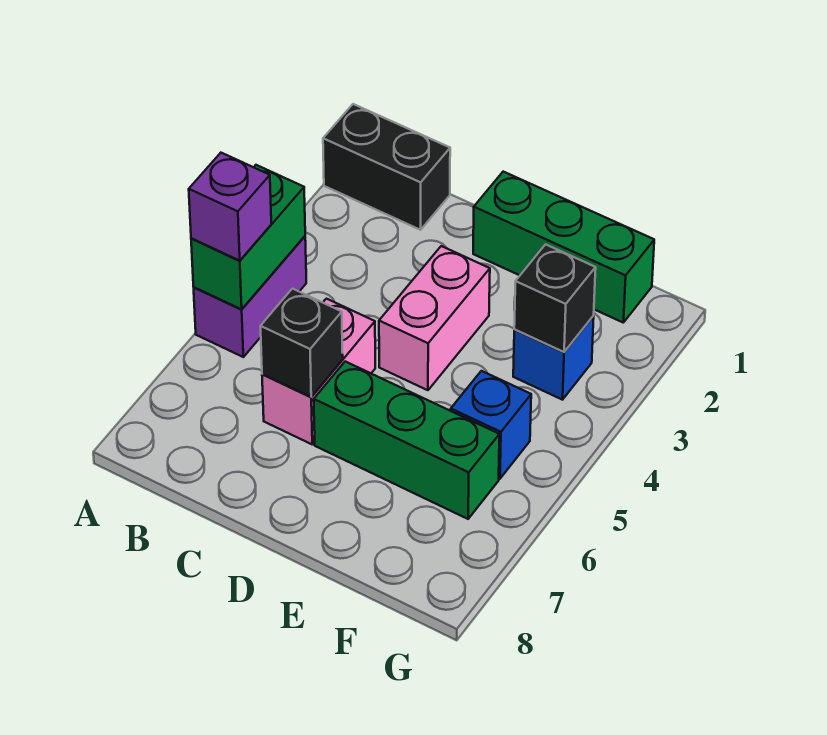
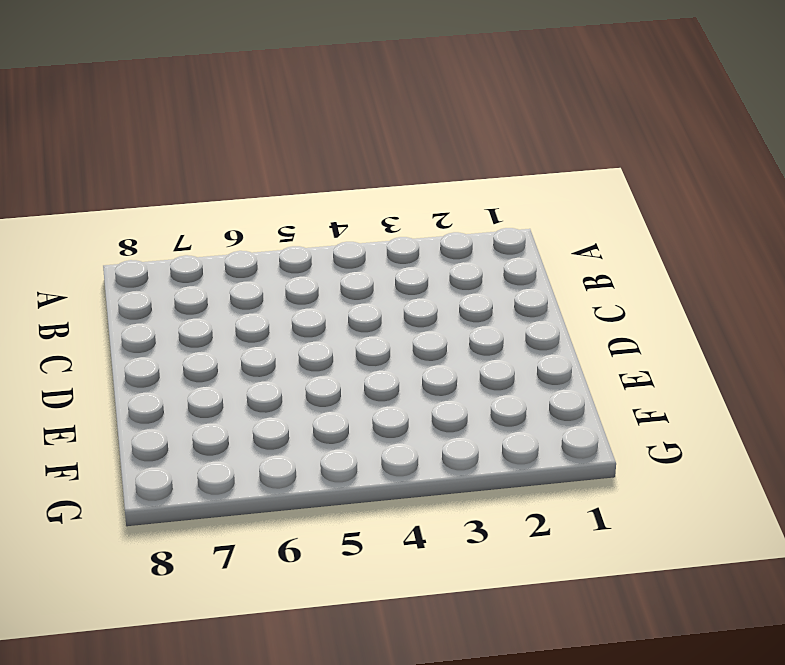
none -> black brick A1:B1 level 1
none -> purple brick A4:A5 level 1
none -> pink brick C5:C6 level 1

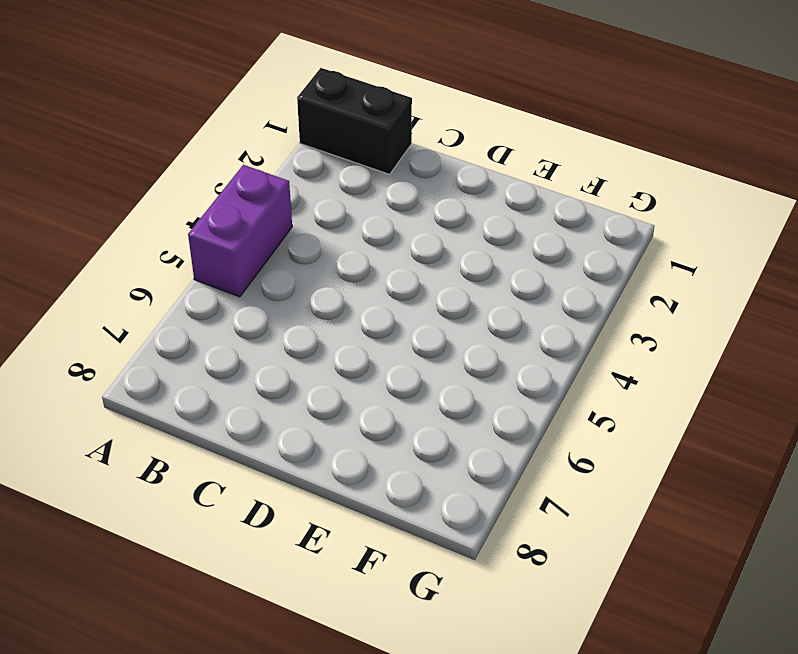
none -> pink brick C5:C6 level 1
none -> green brick D1:F1 level 1
none -> pink brick D3:D4 level 1

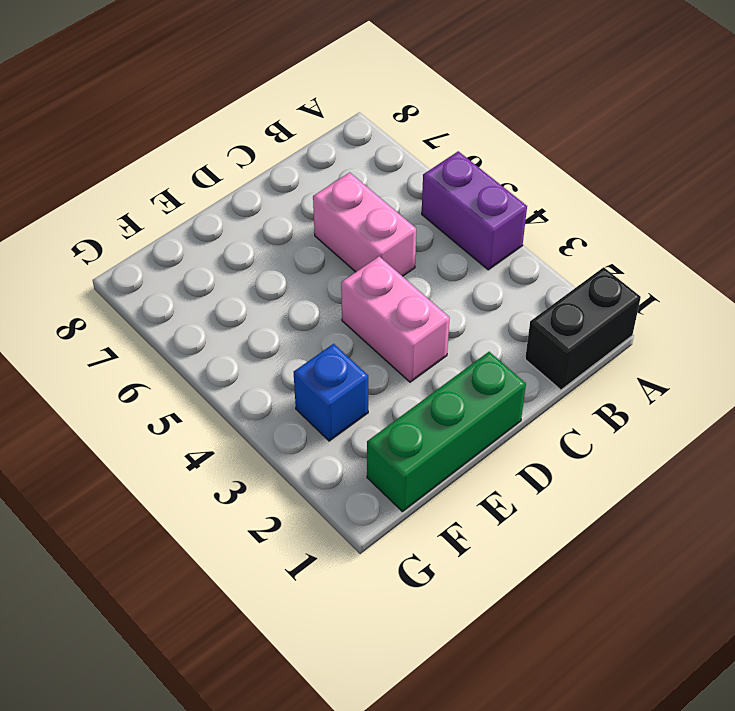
none -> green brick D6:F6 level 1
none -> blue brick F5 level 1
none -> green brick A4:A5 level 2

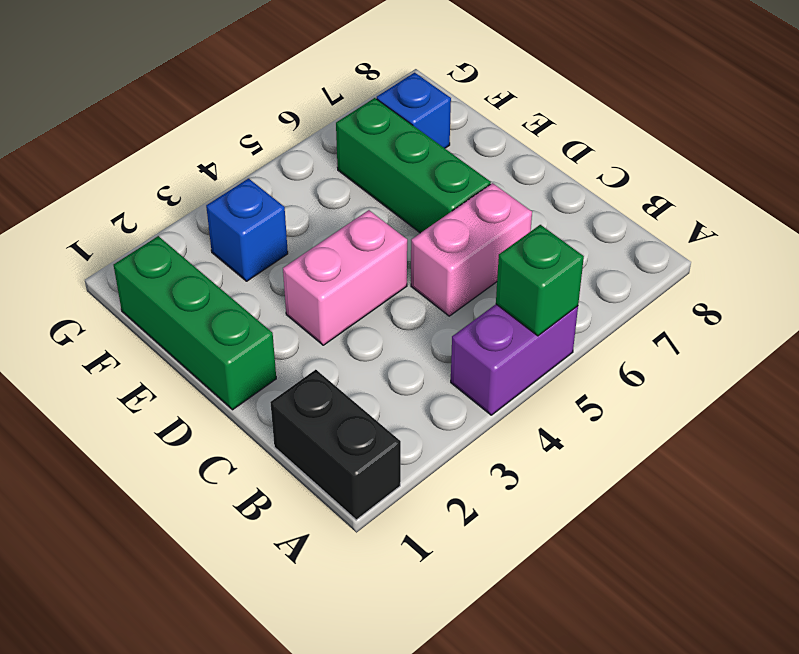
green brick A5 level 2 -> green brick A4:A5 level 2
blue brick F7 level 1 -> blue brick F5 level 1
none -> black brick C6 level 2
none -> black brick F3 level 2
none -> purple brick A5 level 3

